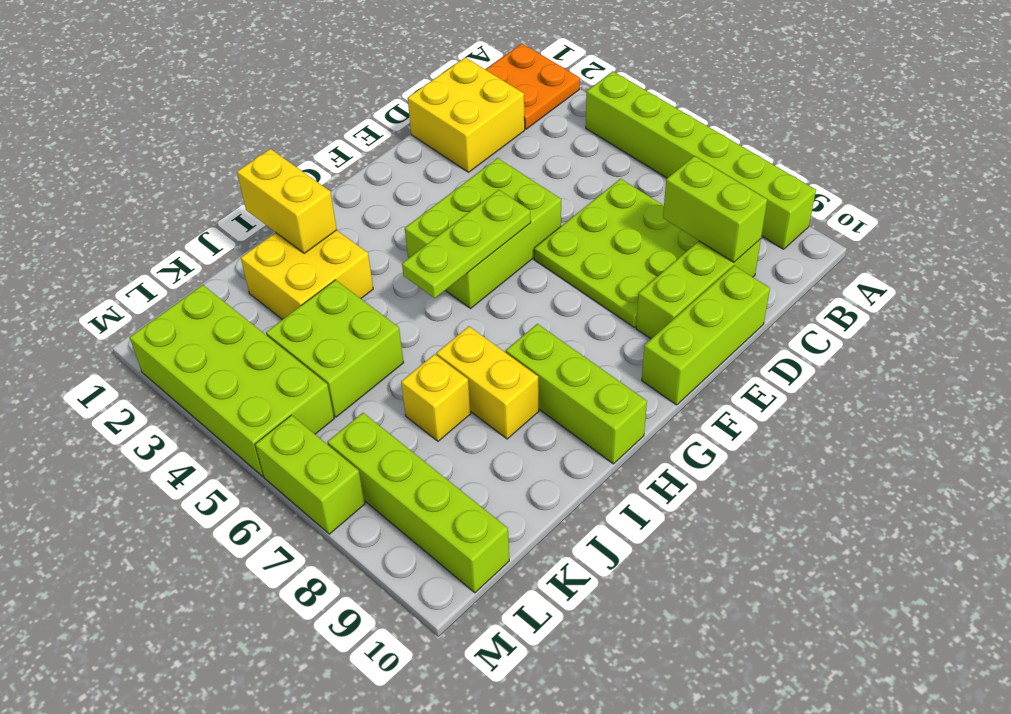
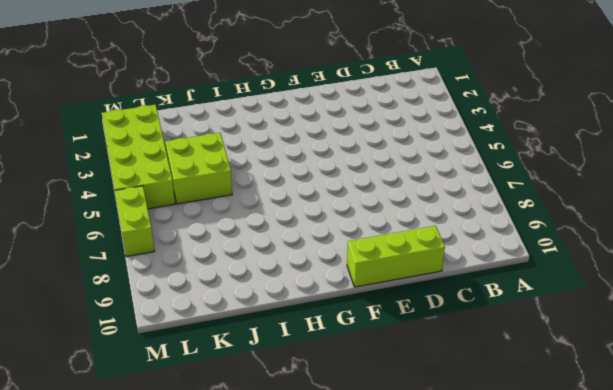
none -> orange plate A1:B2 level 1
none -> lime brick A4:A9 level 1
none -> yellow brick C1:D2 level 1

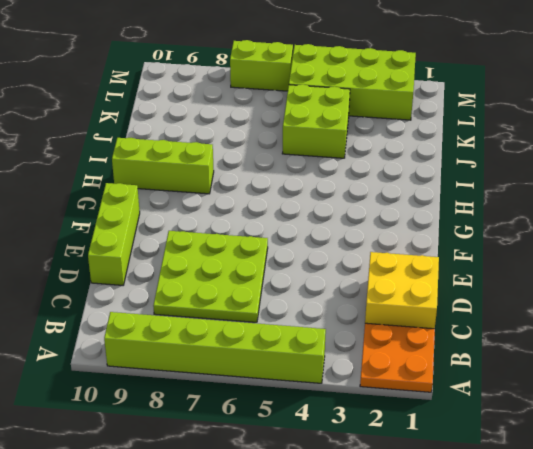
none -> lime brick C9:E9 level 1
none -> lime brick E4:G5 level 1
none -> yellow brick I2:J3 level 1

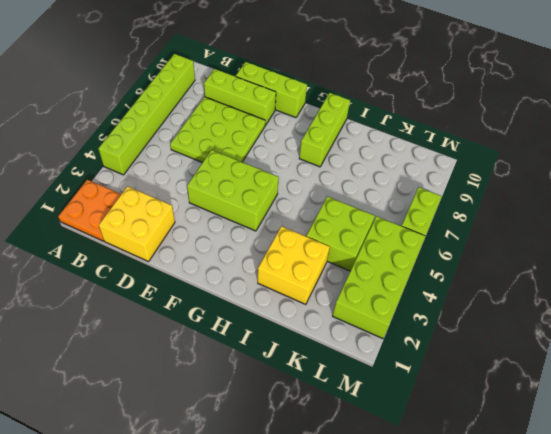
none -> yellow brick I7:I8 level 1
none -> yellow brick J7 level 1
none -> lime brick L7:L10 level 1

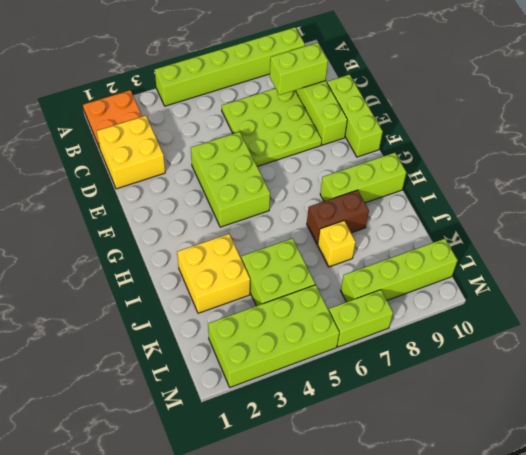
brown brick I7:I8 level 1 -> yellow brick I7:I8 level 1
none -> lime plate F5:H5 level 2
none -> yellow brick I1:I2 level 2

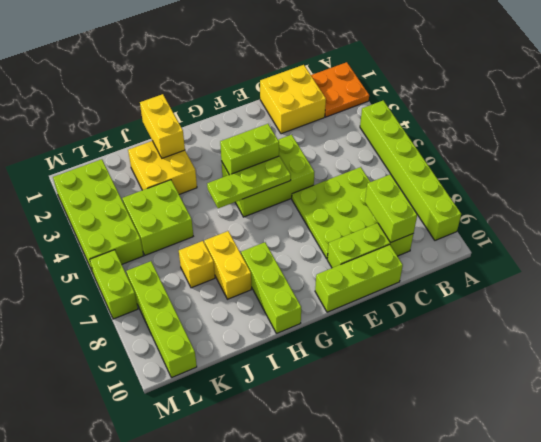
lime brick F4:G4 level 2 -> none

